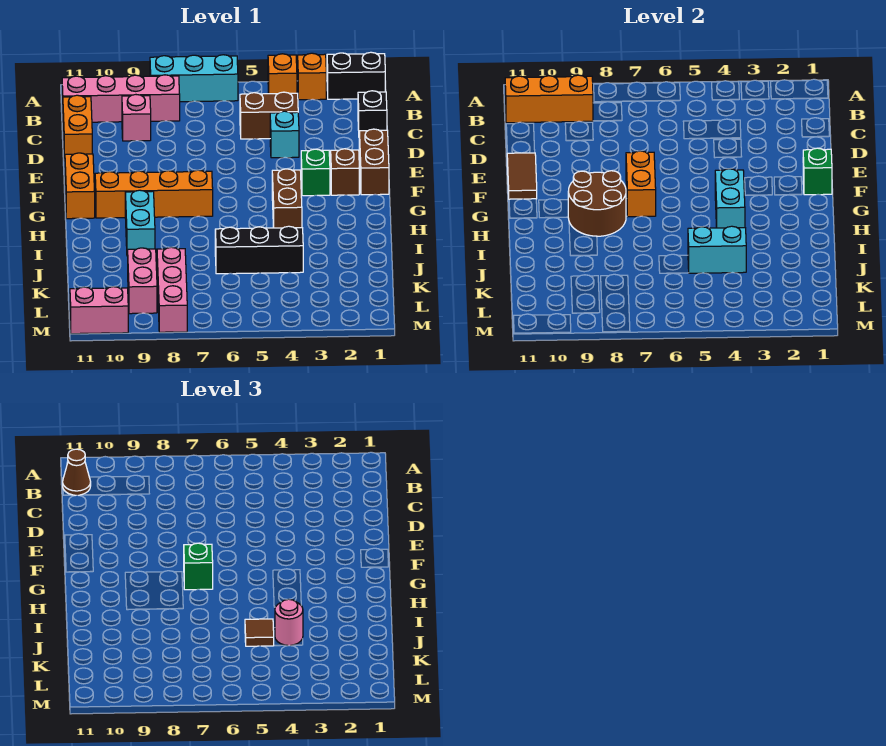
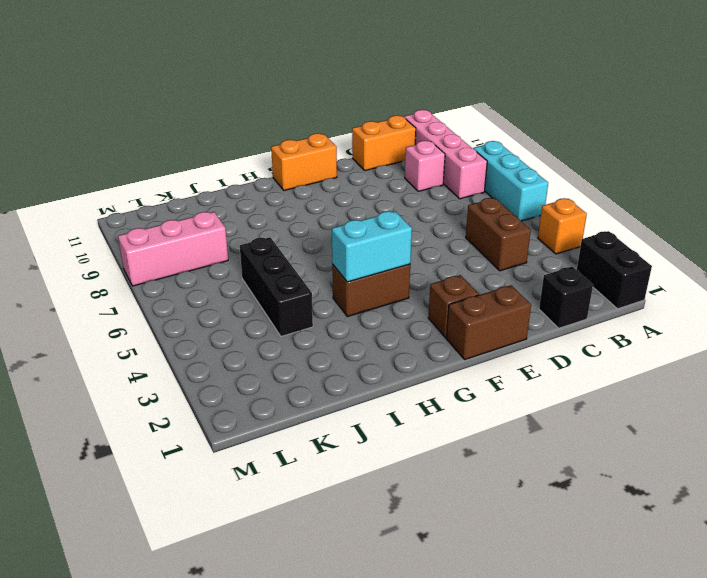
none -> orange brick A3 level 1
none -> cyan brick D4 level 1
none -> green brick F3 level 1
none -> orange brick G7:G10 level 1

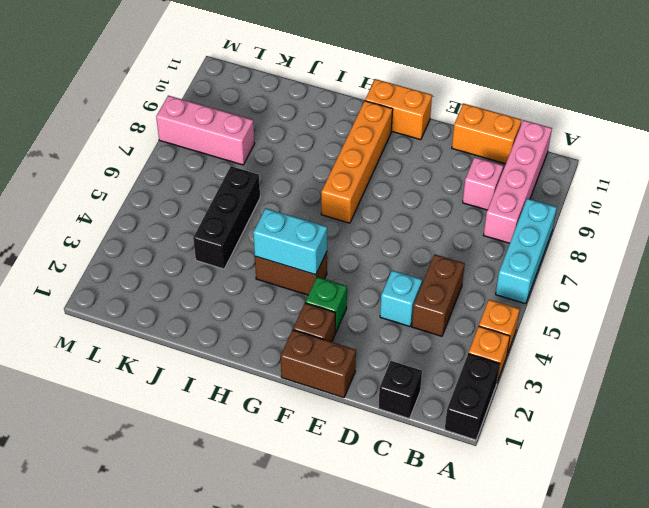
none -> cyan brick H9:I9 level 1
none -> pink brick K9:L9 level 1
none -> pink brick M10:M11 level 1
none -> orange brick B9:B11 level 2

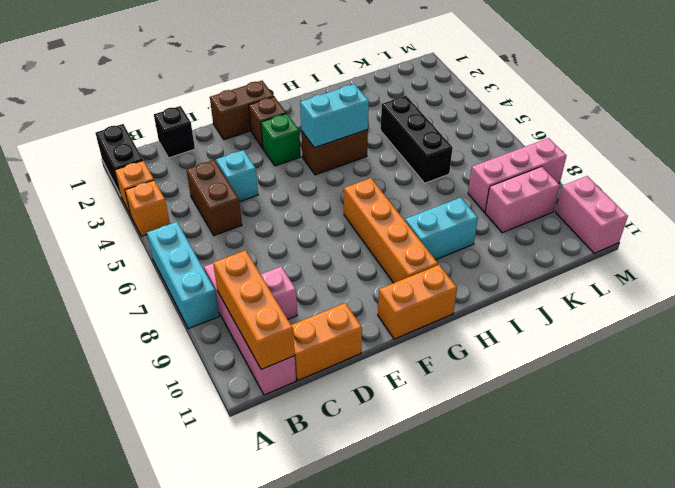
none -> brown tile E11:F11 level 2
none -> green brick F1 level 2
none -> orange brick F7:G7 level 2
none -> brown round brick G8:H9 level 2

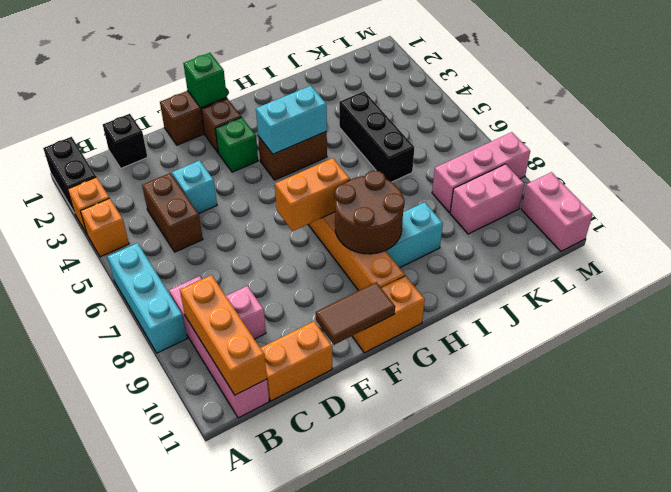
none -> cyan brick J4:J5 level 2
none -> brown cone B11 level 3
none -> green brick G7 level 3
none -> pink round brick J4 level 3

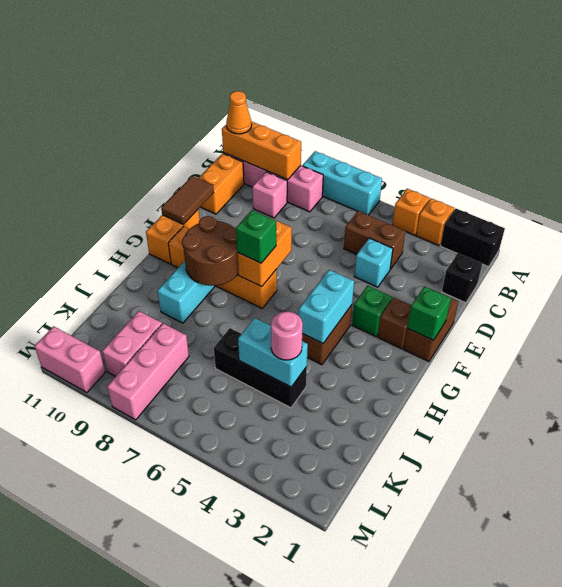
orange cone B11 level 3 -> brown cone B11 level 3
none -> brown tile J5 level 3

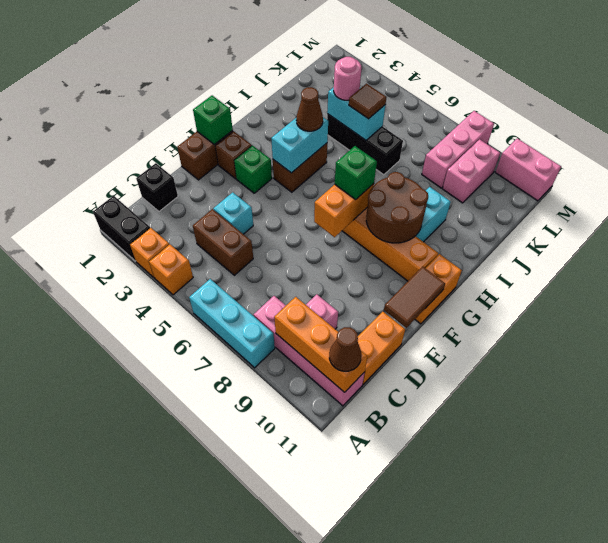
brown cone H4 level 3 -> none

